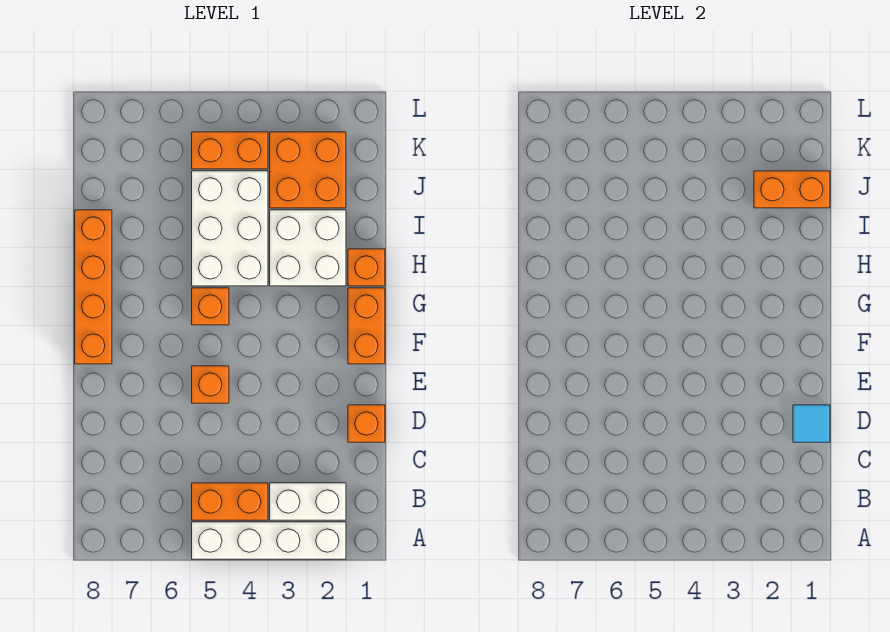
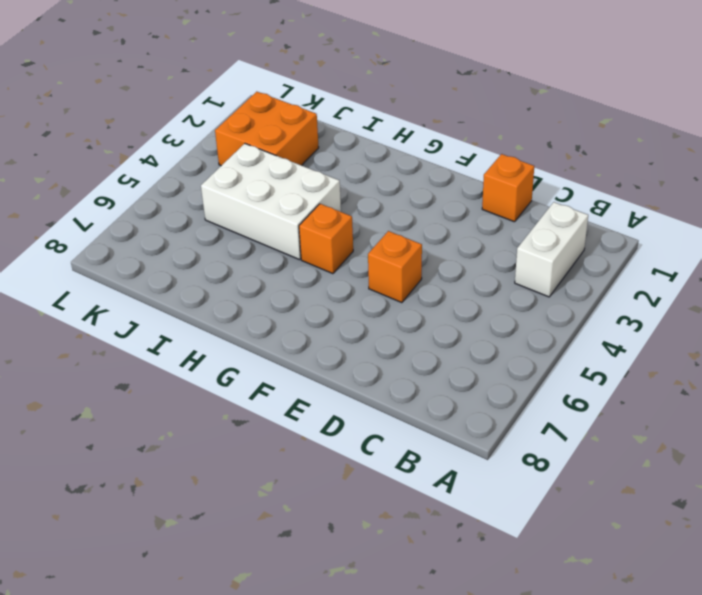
none -> white brick A2:A5 level 1
none -> orange brick B4:B5 level 1
none -> orange brick F1:G1 level 1

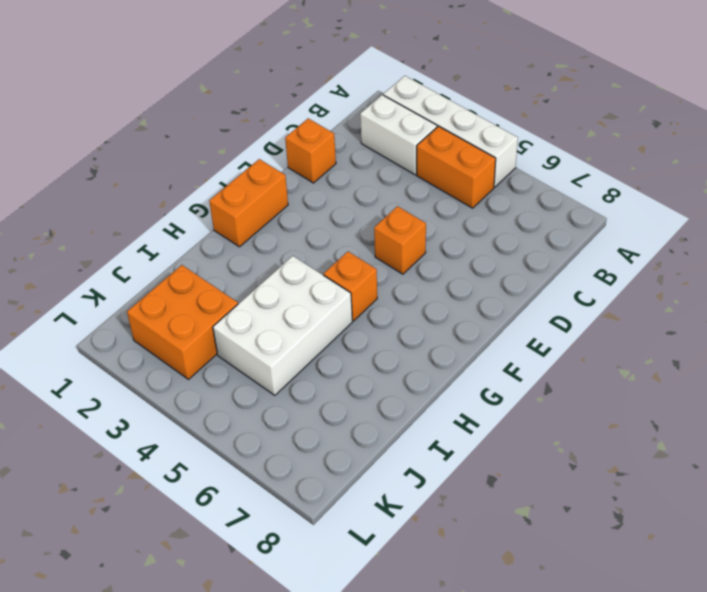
none -> orange brick F8:I8 level 1
none -> orange brick H1 level 1
none -> white brick H2:I3 level 1

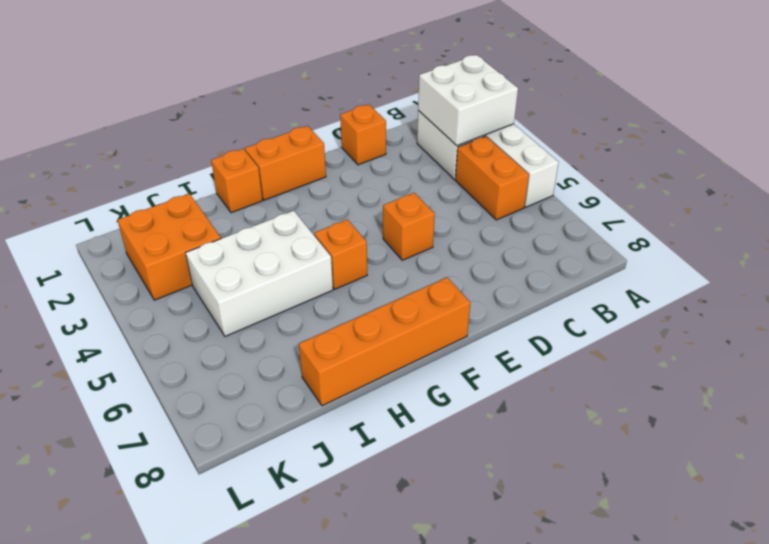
white brick A2:B3 level 2 -> white brick H2:I3 level 1
none -> orange brick K4:K5 level 1
none -> cyan tile D1 level 2
none -> orange brick J1:J2 level 2

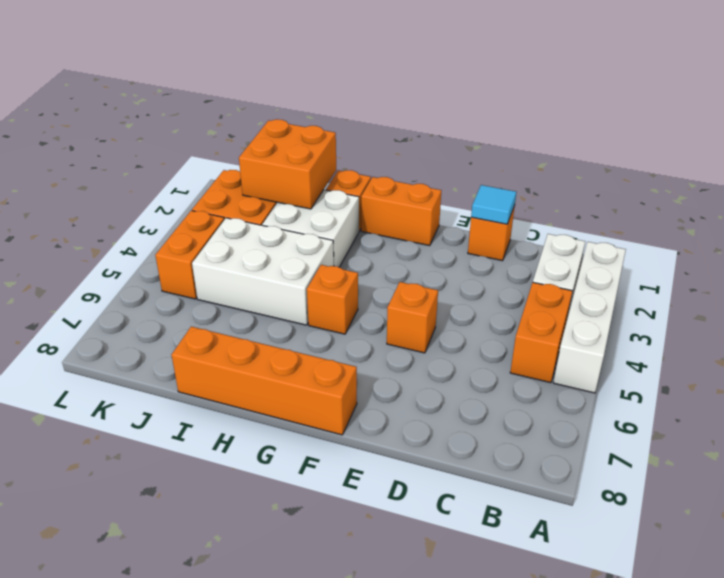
orange brick I1:J2 level 2 -> orange brick J1:J2 level 2

